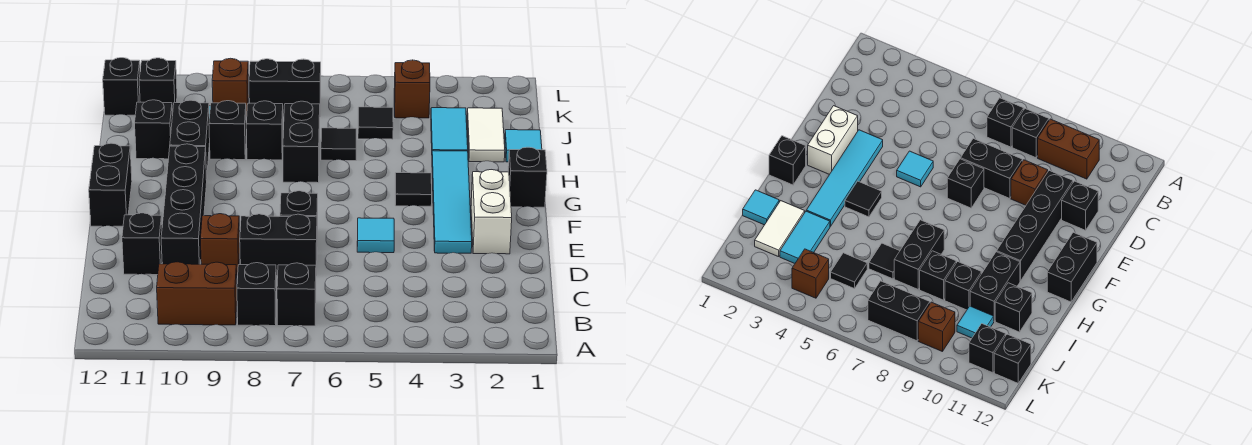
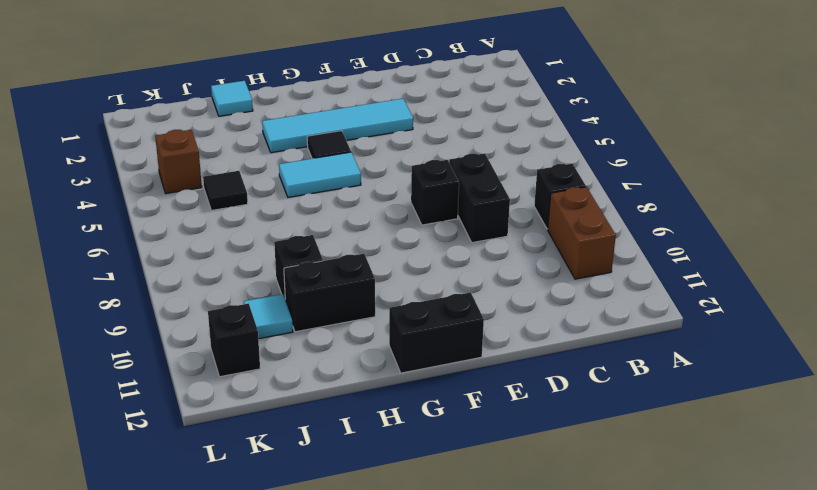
cyan tile G5:H5 level 1 -> cyan tile I3:J3 level 1
none -> black brick B7 level 1
none -> brown brick D9 level 1
none -> black brick D10:G10 level 1
none -> black brick D11 level 1

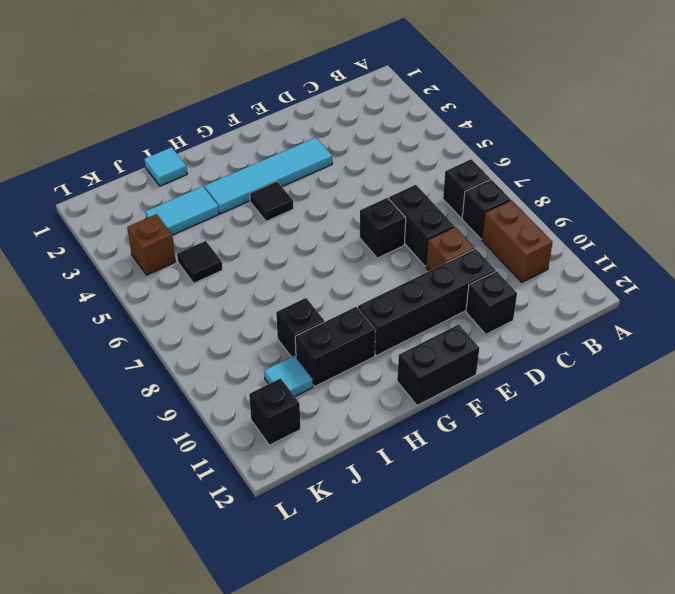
none -> white brick E2:F2 level 1
none -> cyan tile E5 level 1
none -> black brick G1 level 1
none -> black brick H7:I7 level 1

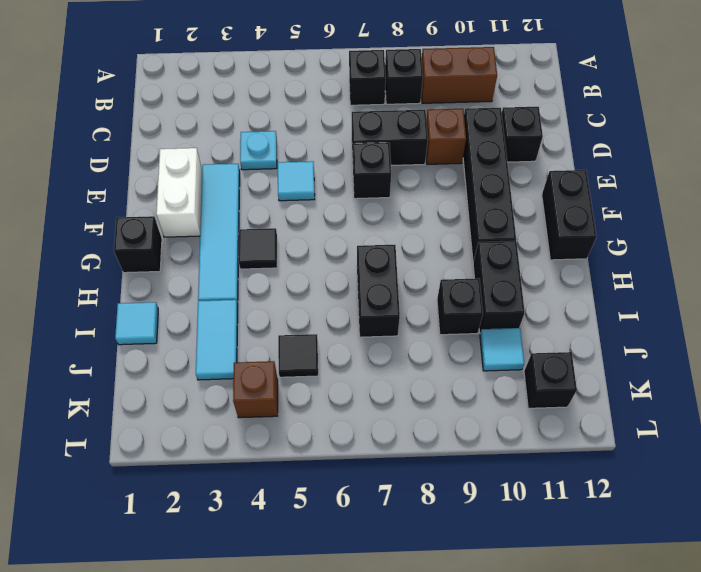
cyan plate D4 level 1 -> none
none -> white tile I2:J2 level 1
none -> black tile I6 level 1
none -> black brick I8 level 1
none -> black brick I11 level 1

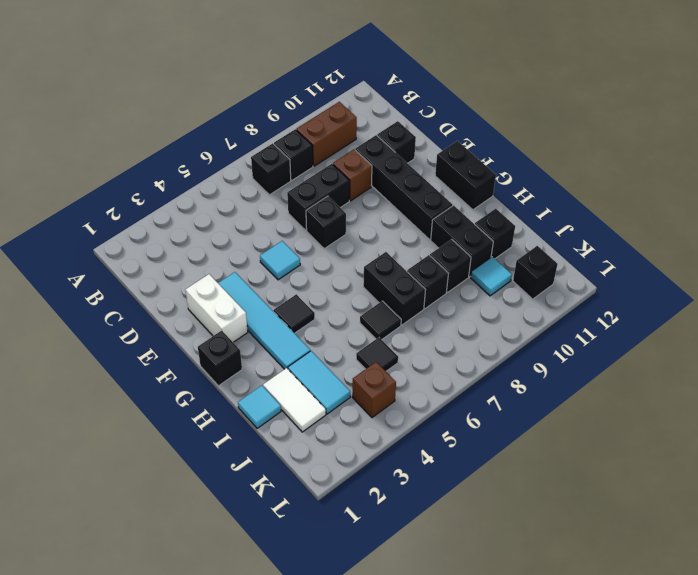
none -> black brick K7:K8 level 1
none -> brown brick K9 level 1
none -> black brick K12 level 1

